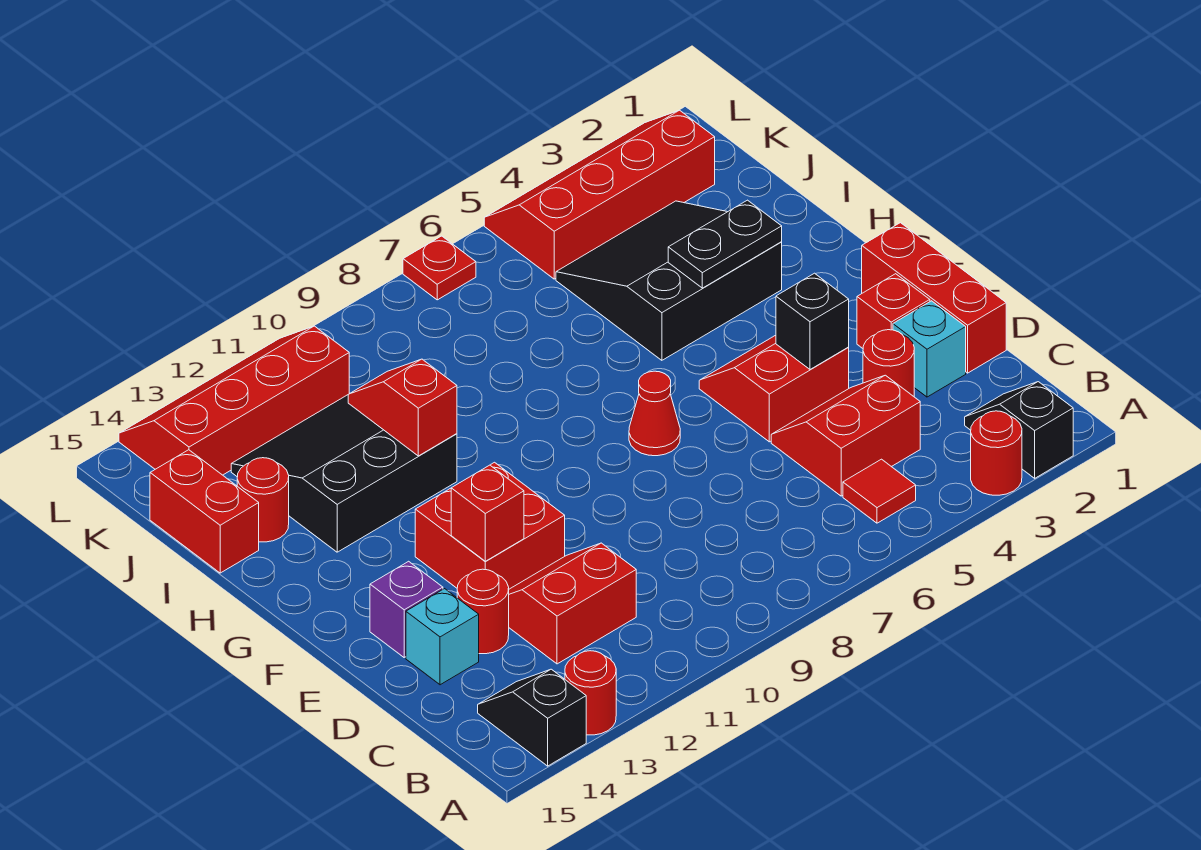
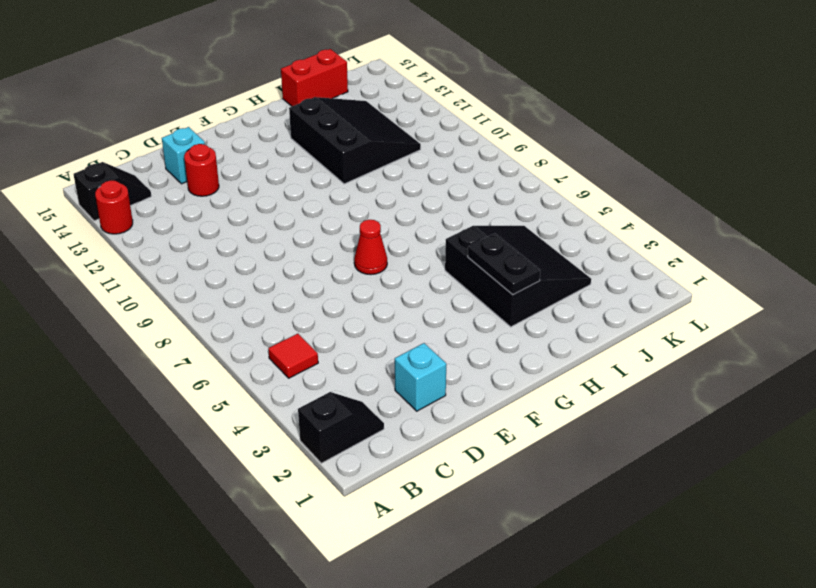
none -> red round brick A3 level 1
none -> red slope C4:D5 level 1 top C
none -> red slope C11:D12 level 1 top C

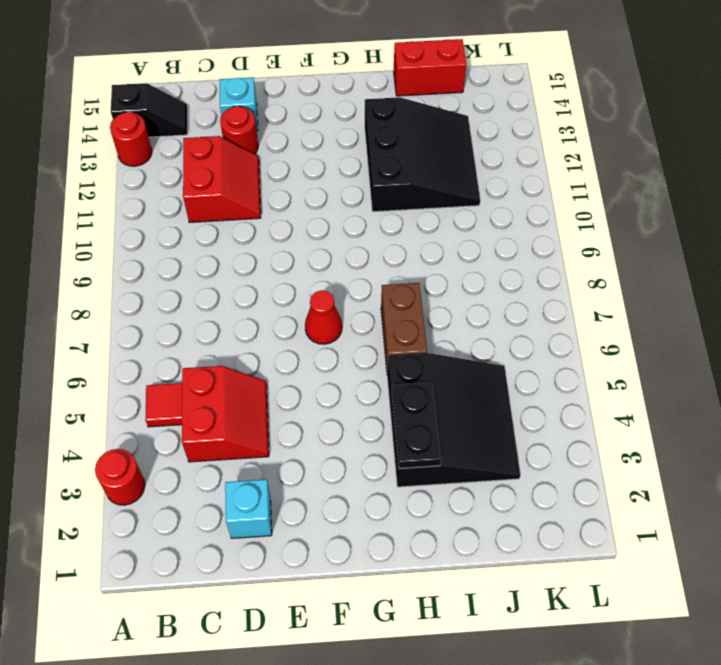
brown brick H6:H7 level 1 -> none
none -> black slope A2:B2 level 1 top A
none -> red brick D1:F1 level 1
none -> red round brick D3 level 1

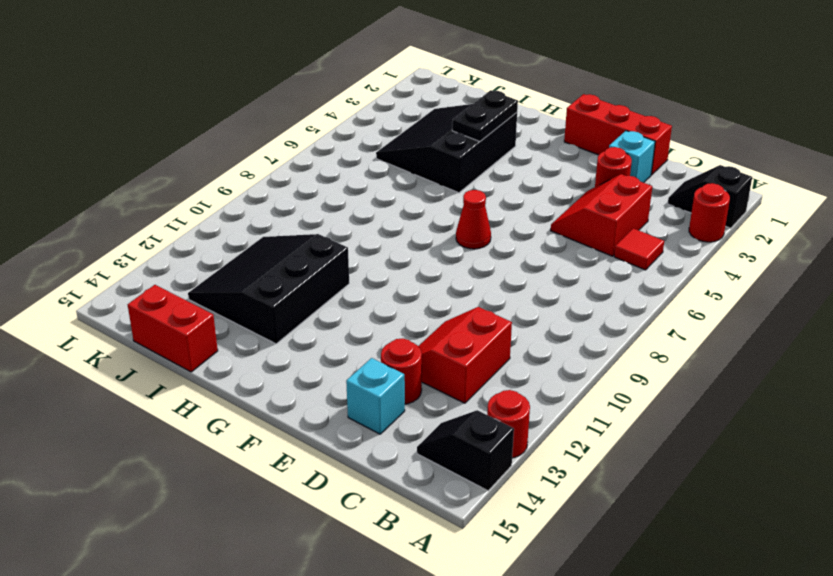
none -> red brick E2 level 1
none -> red slope E4:F5 level 1 top E
none -> red brick E11:F12 level 1

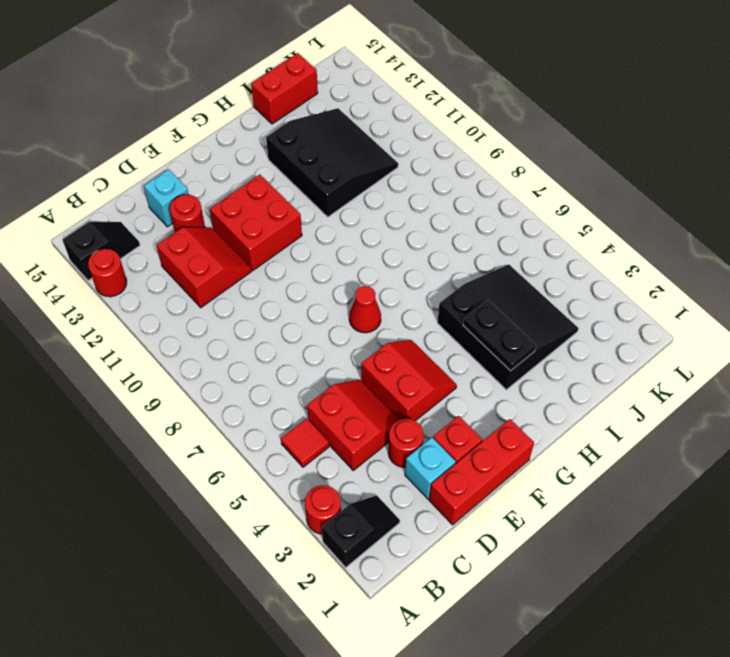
none -> purple brick E14 level 1
none -> red round brick I14 level 1
none -> red slope K2:L5 level 1 top K

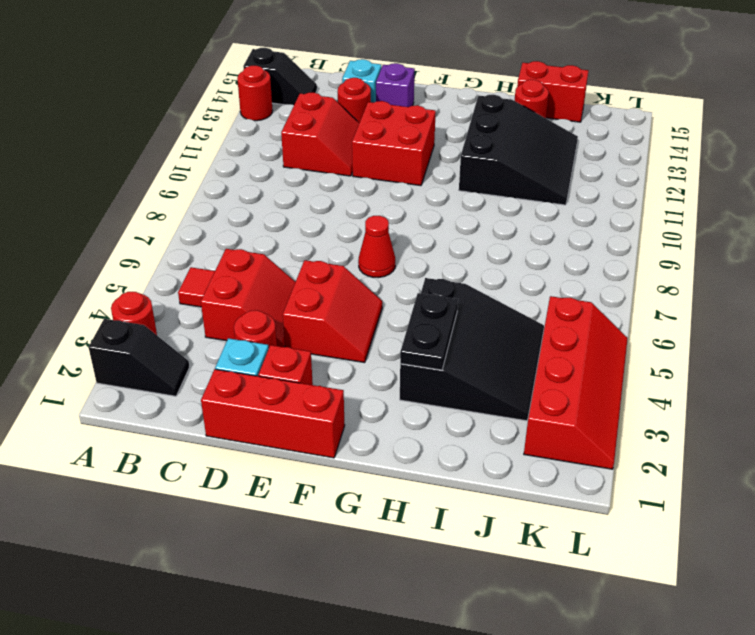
none -> red slope K11:L14 level 1 top K
none -> red plate L7 level 1
none -> black brick E4 level 2

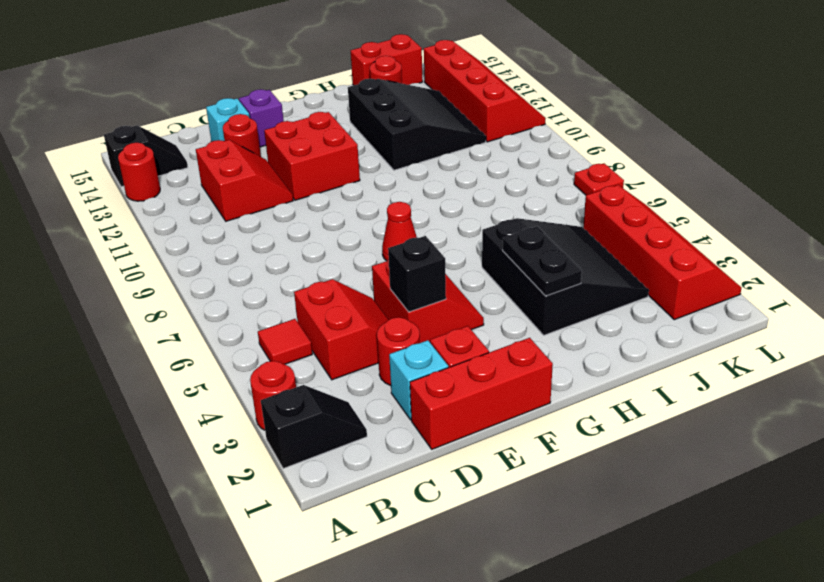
none -> red brick E12 level 2
none -> red slope H11:I11 level 2 top H

